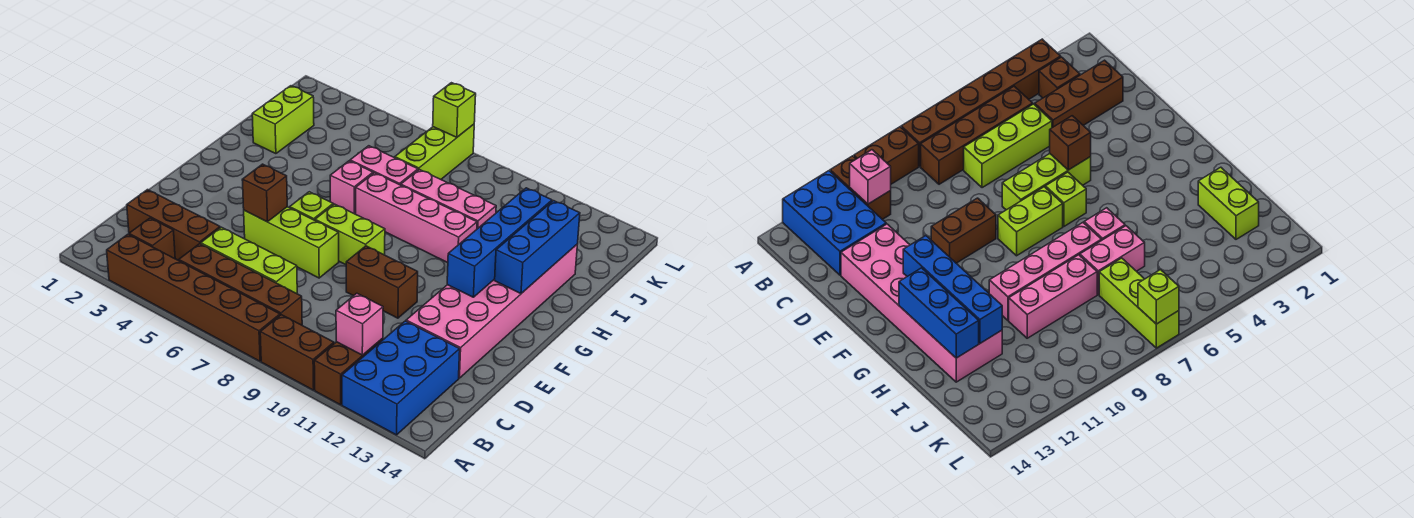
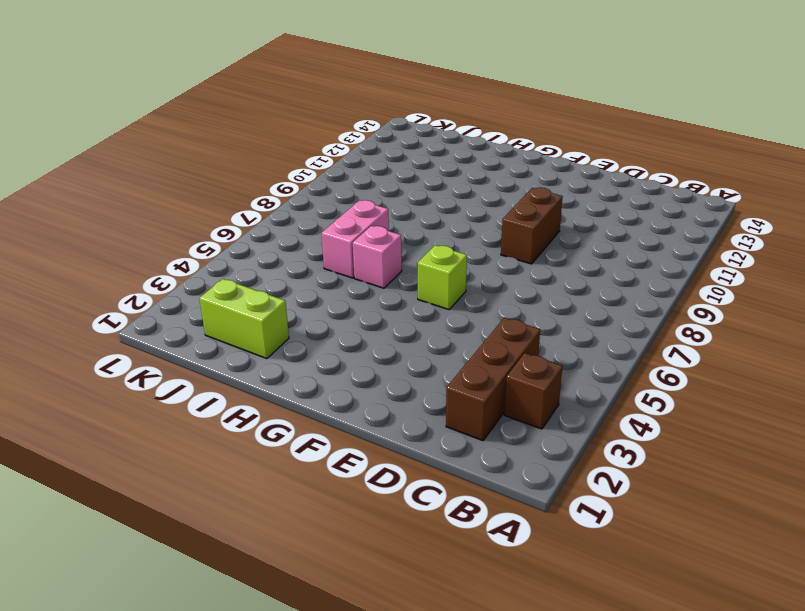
none -> brown brick A3:A8 level 1
none -> brown brick A9:A10 level 1
none -> brown brick A11:B11 level 1

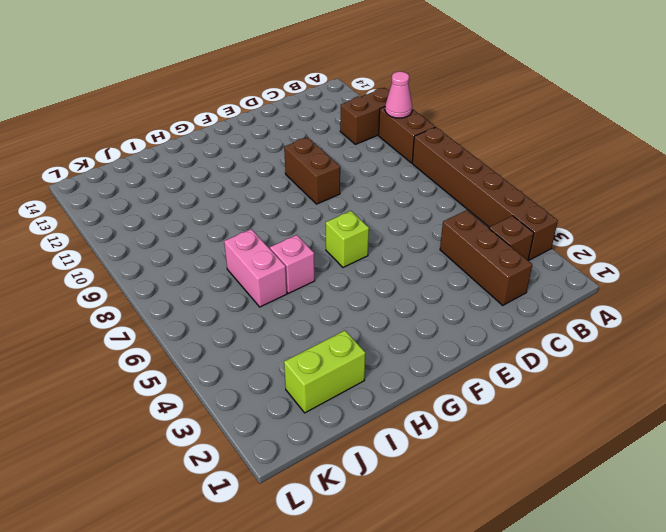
pink cone A10 level 2 -> none
none -> blue brick A12:C13 level 1
none -> brown brick B5:B8 level 1
none -> lime brick C5:C7 level 1

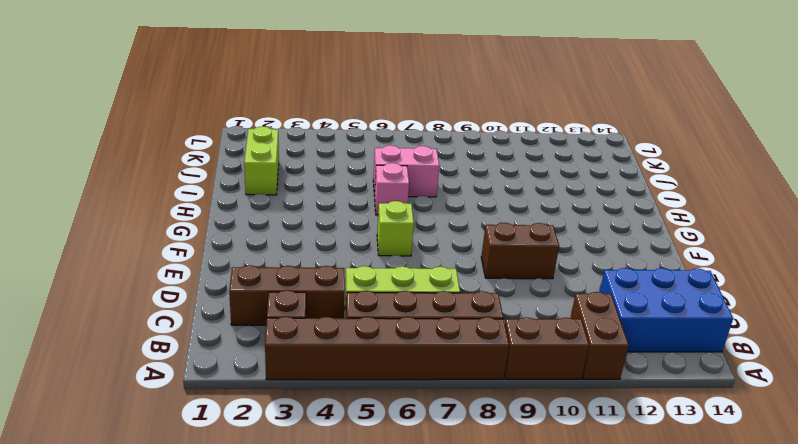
blue brick B12:C14 level 1 -> blue brick A12:C13 level 1
none -> pink brick D12:I13 level 1
none -> lime brick E5:E7 level 1
none -> lime brick F7:F8 level 1

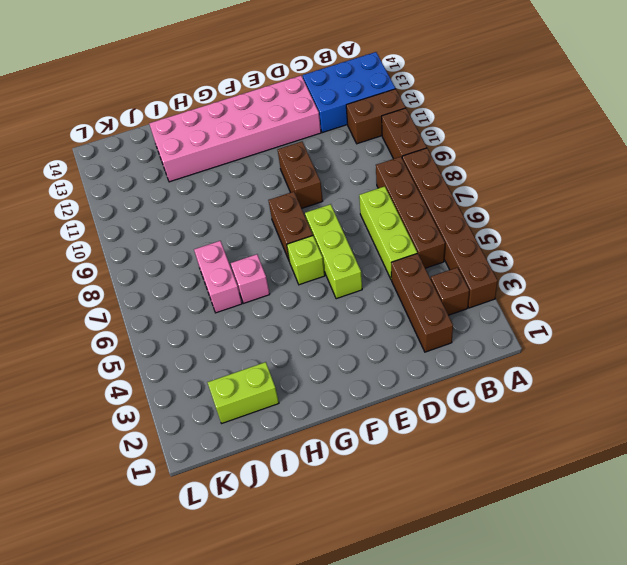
brown brick F7:F8 level 1 -> lime brick F7:F8 level 1
none -> pink brick H7:H10 level 1
none -> pink brick I8:I10 level 1
none -> lime brick J7:L7 level 1

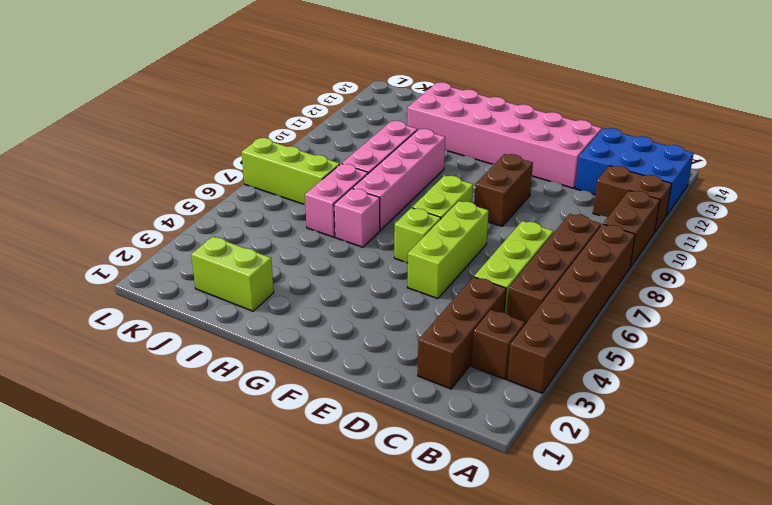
none -> pink brick B11 level 2
none -> brown brick E5 level 2
none -> blue brick F12:I12 level 2

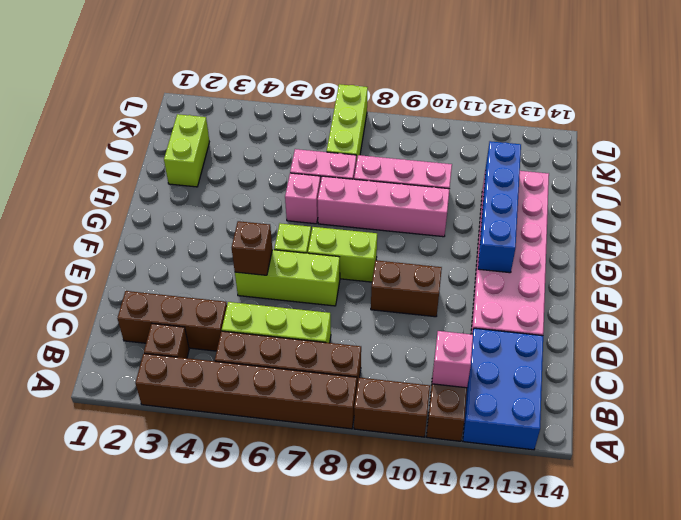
none -> blue brick G13:I13 level 2
none -> lime brick L7 level 2

